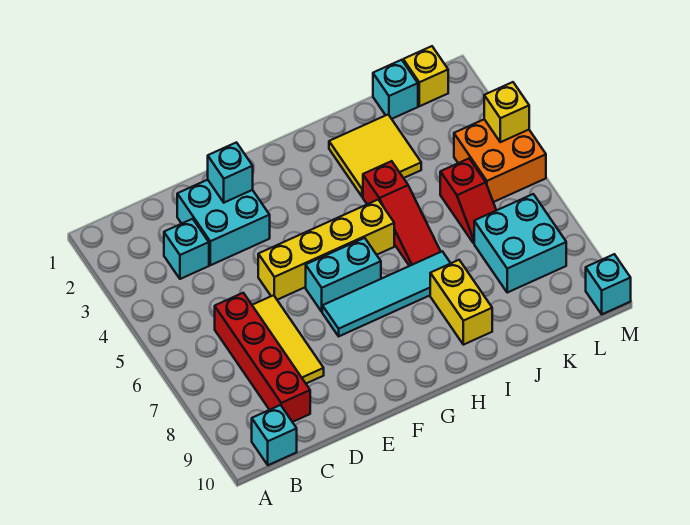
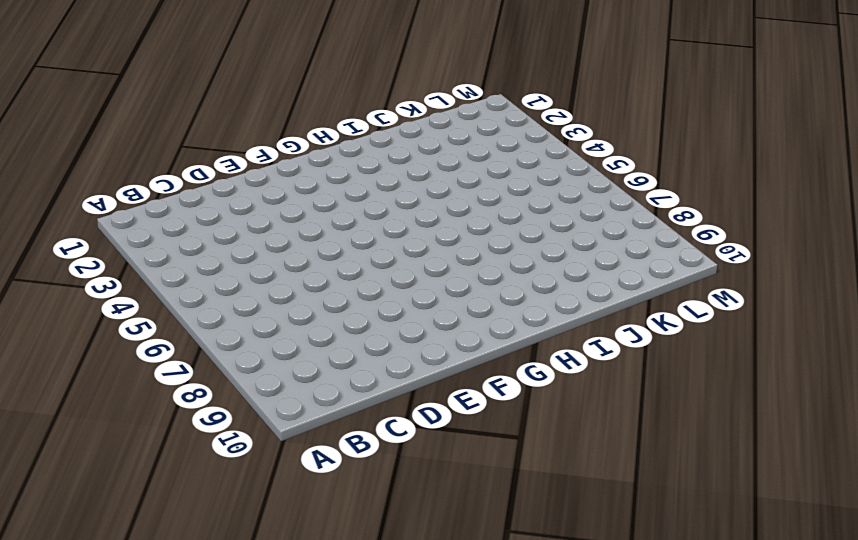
none -> cyan brick B10 level 1
none -> cyan brick C3 level 1
none -> red brick C6:C9 level 1

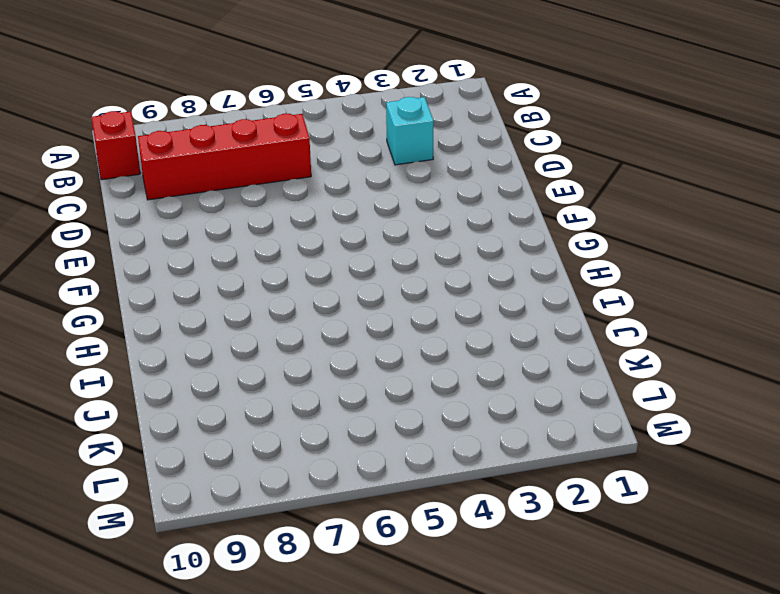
red brick B10 level 1 -> cyan brick B10 level 1
none -> cyan brick D2:E3 level 1
none -> yellow tile D6:D8 level 1
none -> yellow brick E5:H5 level 1

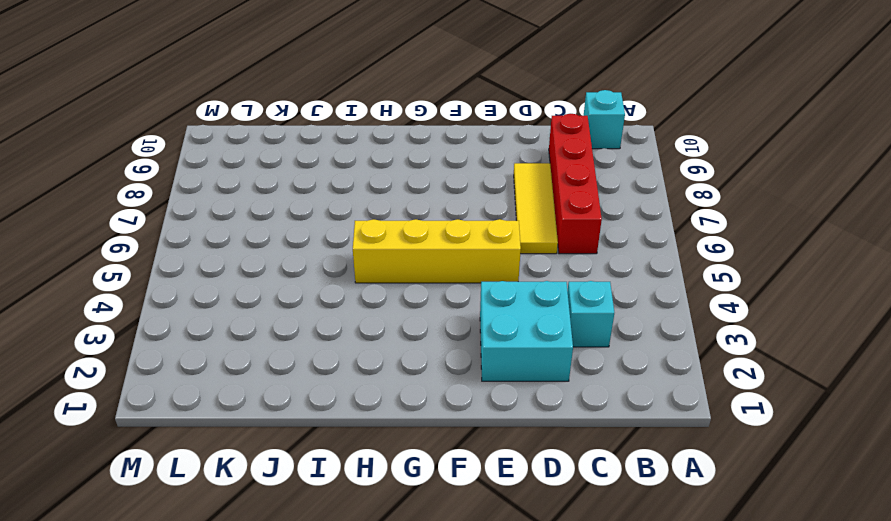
none -> cyan brick F6:G6 level 1
none -> cyan tile F7:I7 level 1
none -> yellow tile I2:J3 level 1

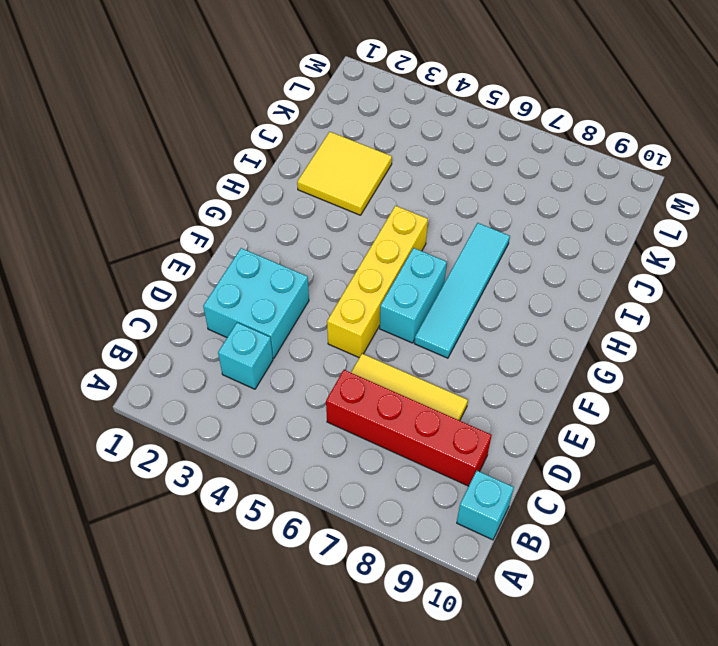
none -> red slope I4:I6 level 1 top 4
none -> yellow brick I8:I9 level 1
none -> cyan brick K1 level 1

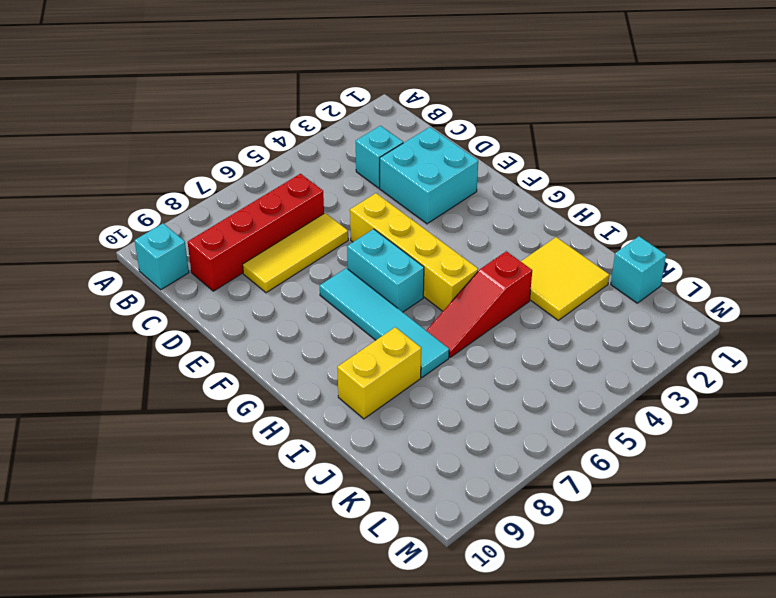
none -> red slope K5:K6 level 1 top 5
none -> cyan brick K7:L8 level 1
none -> yellow brick L1 level 1

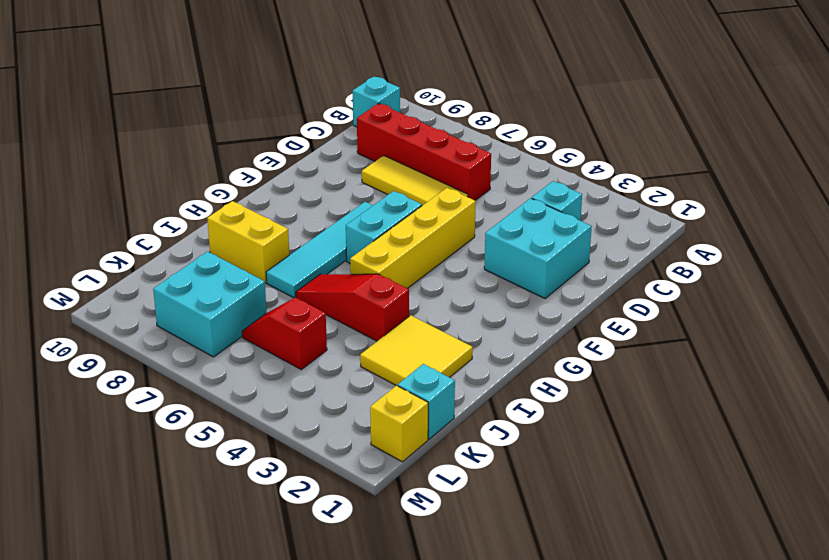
none -> orange brick L4:M5 level 1
none -> cyan brick M10 level 1
none -> cyan brick E2 level 2

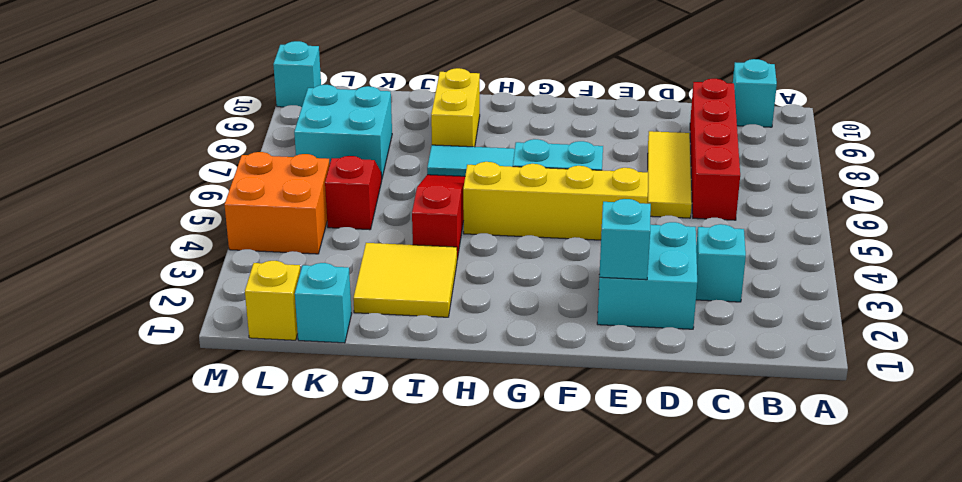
none -> yellow brick M4 level 2

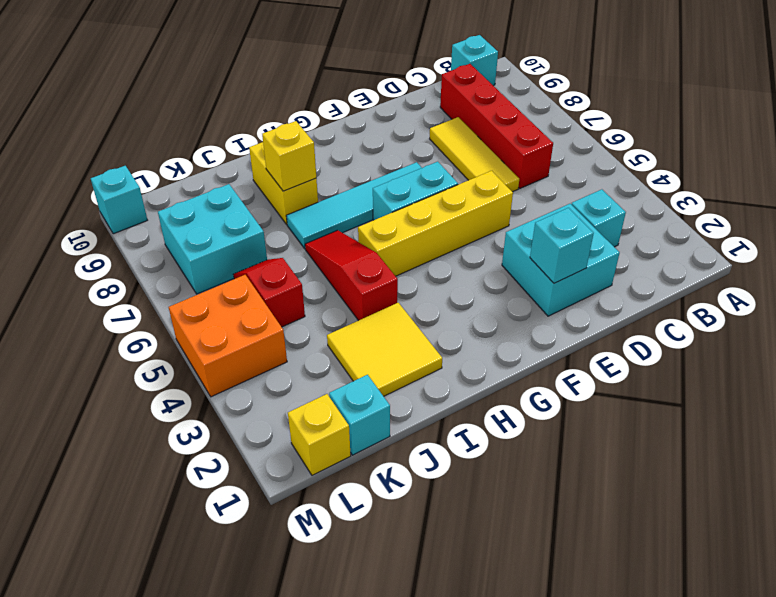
yellow brick I8 level 2 -> yellow brick M4 level 2

